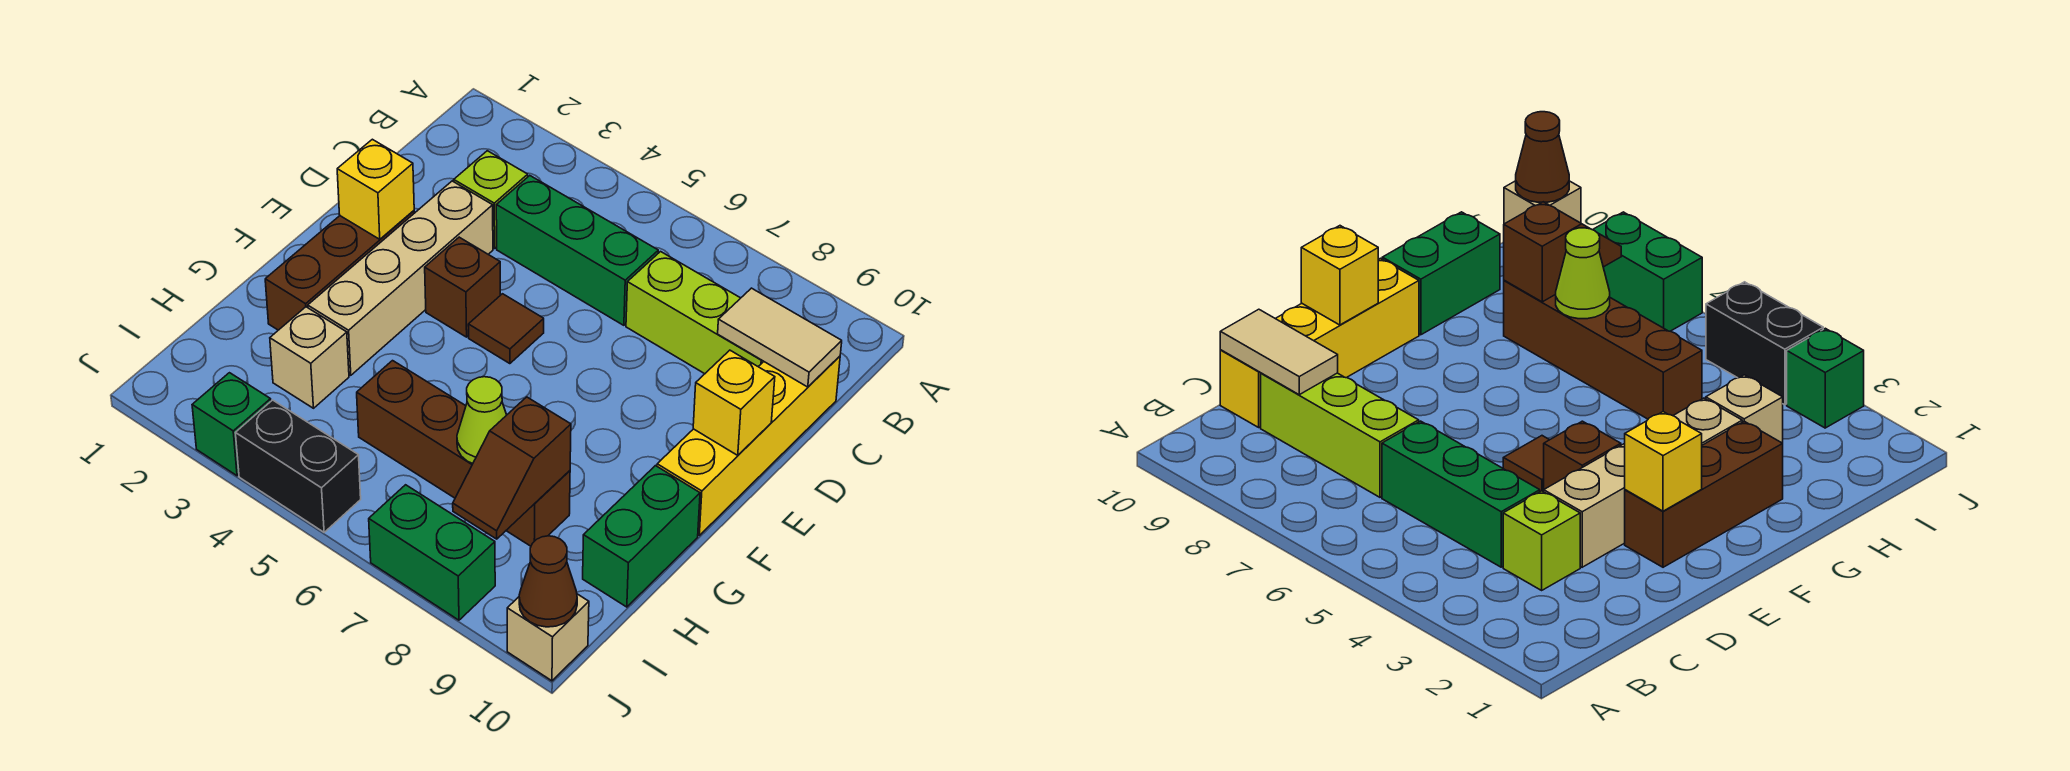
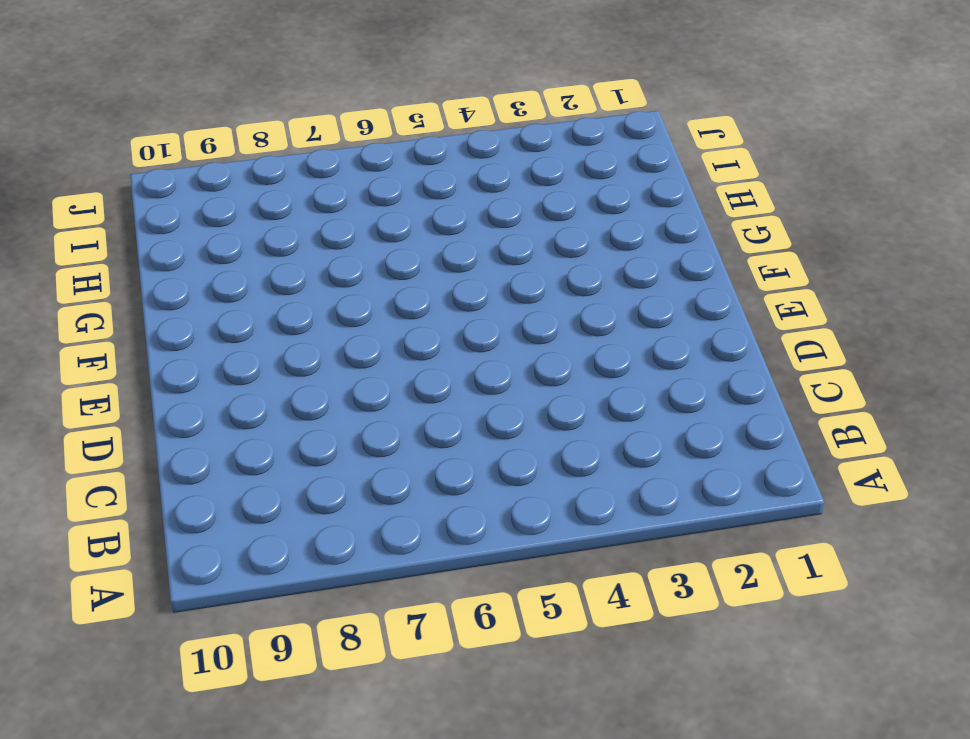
none -> lime brick C3 level 1
none -> green brick C4:C6 level 1
none -> lime brick C7:C9 level 1

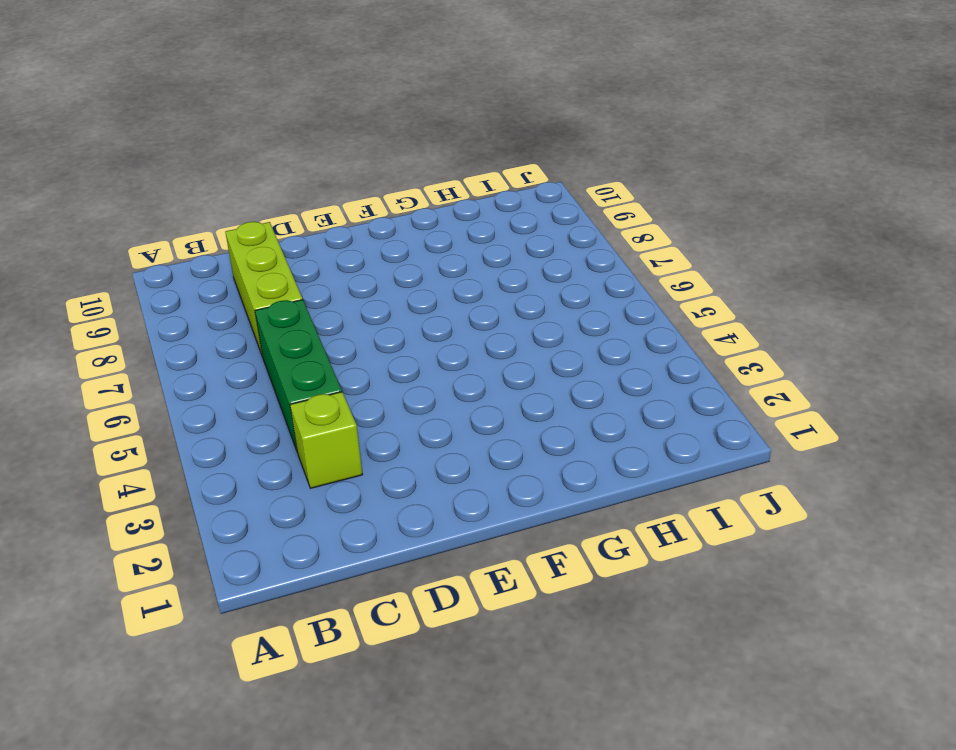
none -> yellow brick C10:F10 level 1
none -> tan brick D3:G3 level 1
none -> brown brick E2:G2 level 1

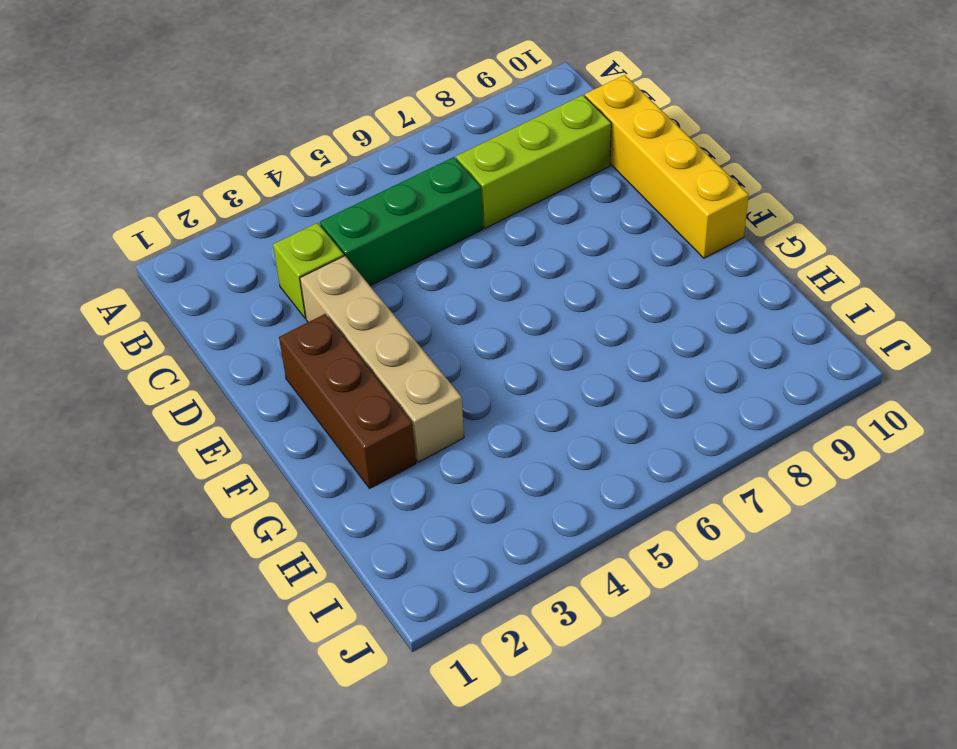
none -> brown brick E4 level 1
none -> brown tile E5 level 1
none -> green brick G10:H10 level 1

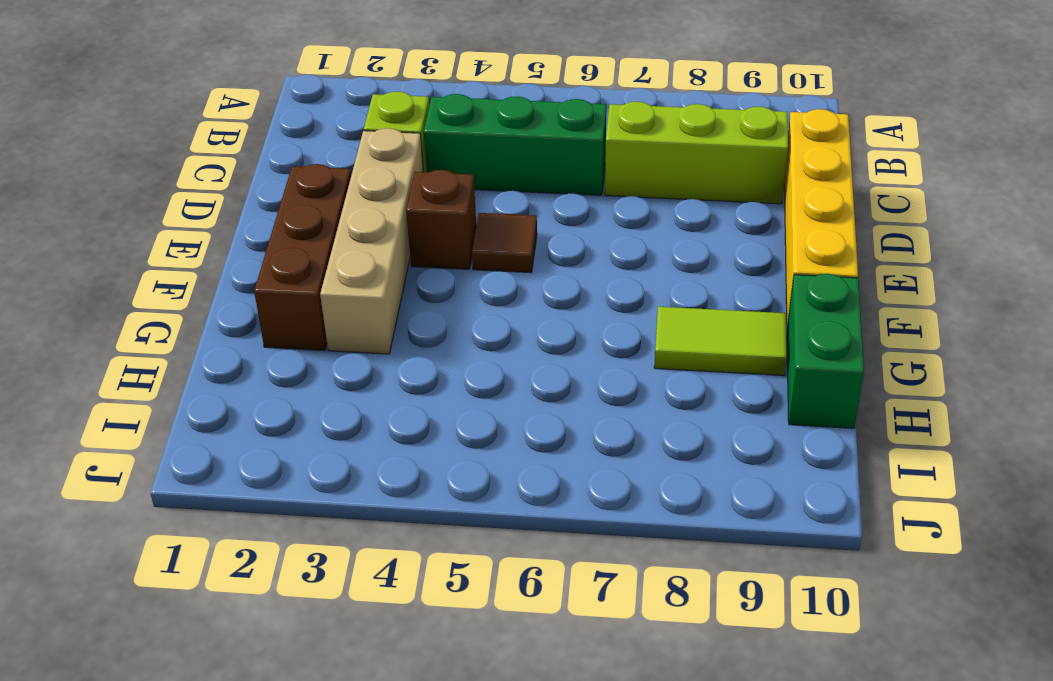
lime tile G8:G9 level 1 -> none
none -> tan brick H3 level 1
none -> brown brick H5:H8 level 1
none -> green brick J3 level 1

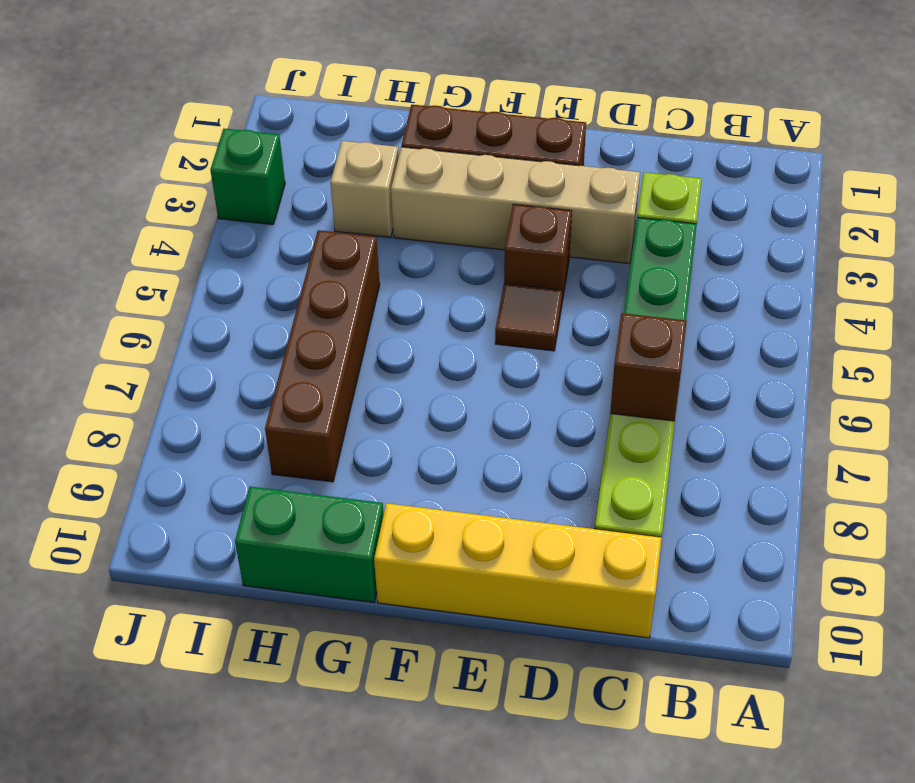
brown brick C7 level 2 -> none
none -> black brick J4:J5 level 1
none -> green brick J7:J8 level 1
none -> tan brick J10 level 1

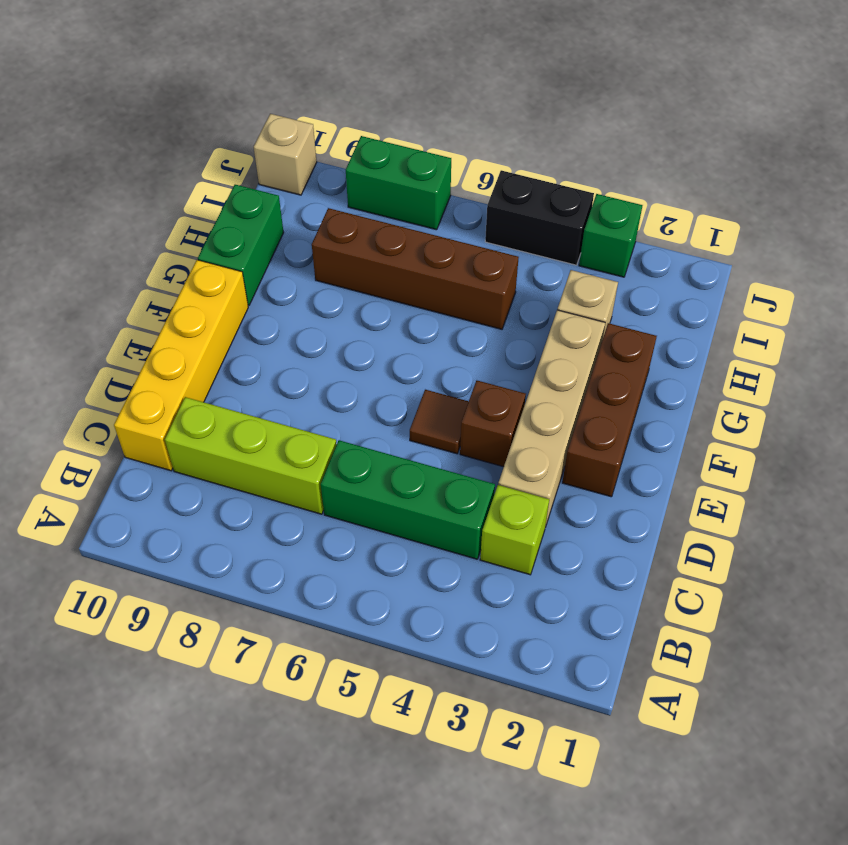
none -> tan tile C9:C10 level 2
none -> yellow brick E2 level 2
none -> yellow brick E10 level 2

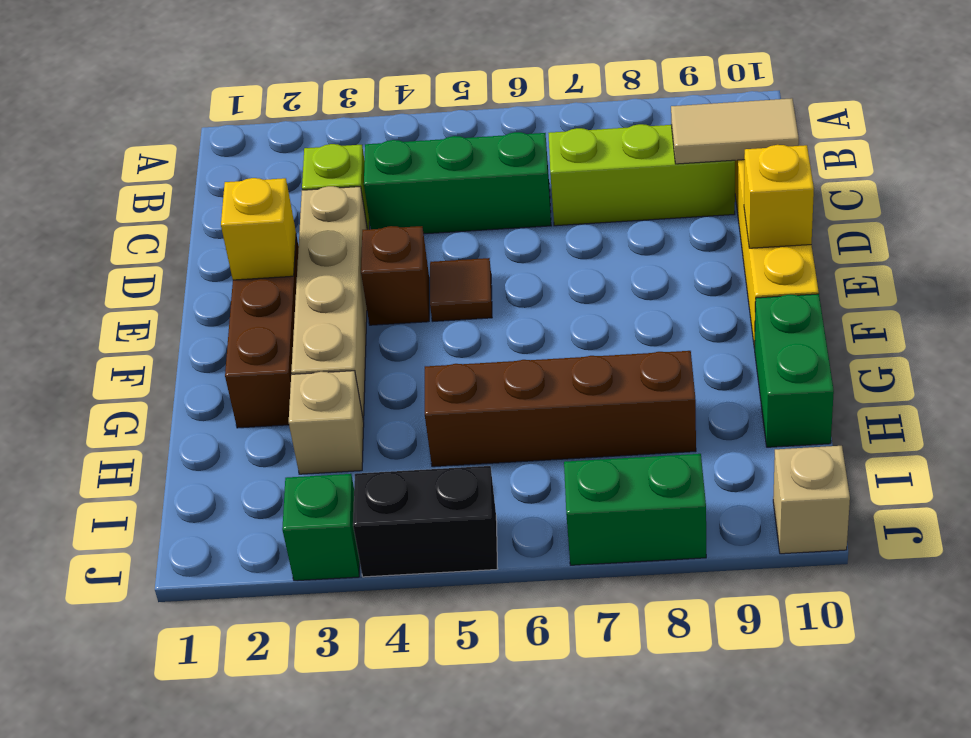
none -> lime cone H7 level 2
none -> brown slope H8:I8 level 2 top H
none -> brown cone J10 level 2

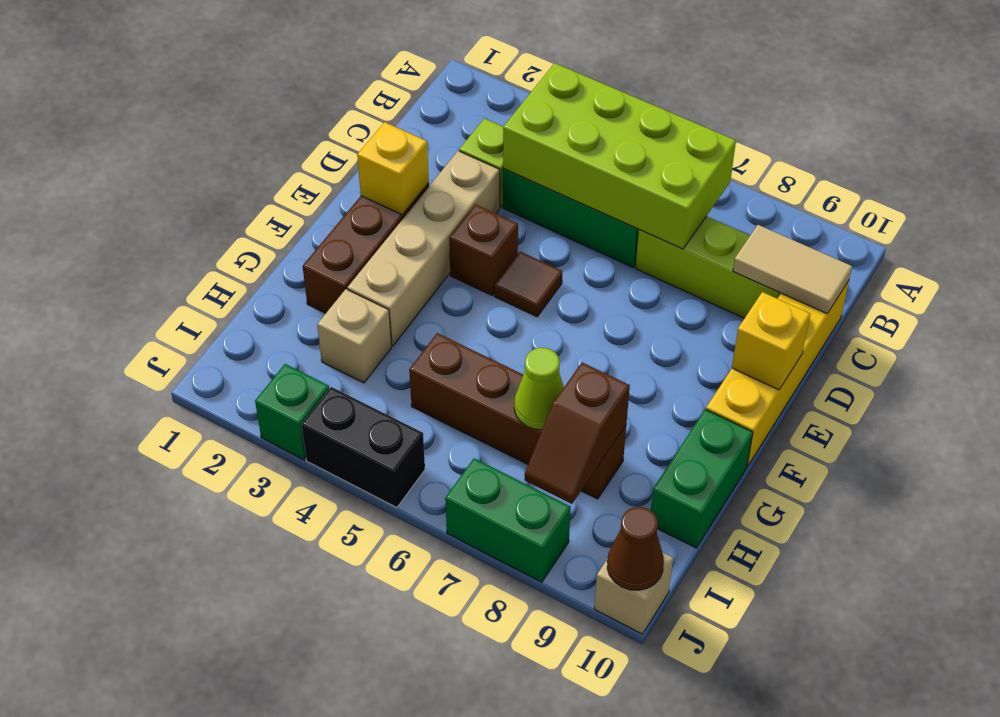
lime brick B4:C7 level 2 -> none

